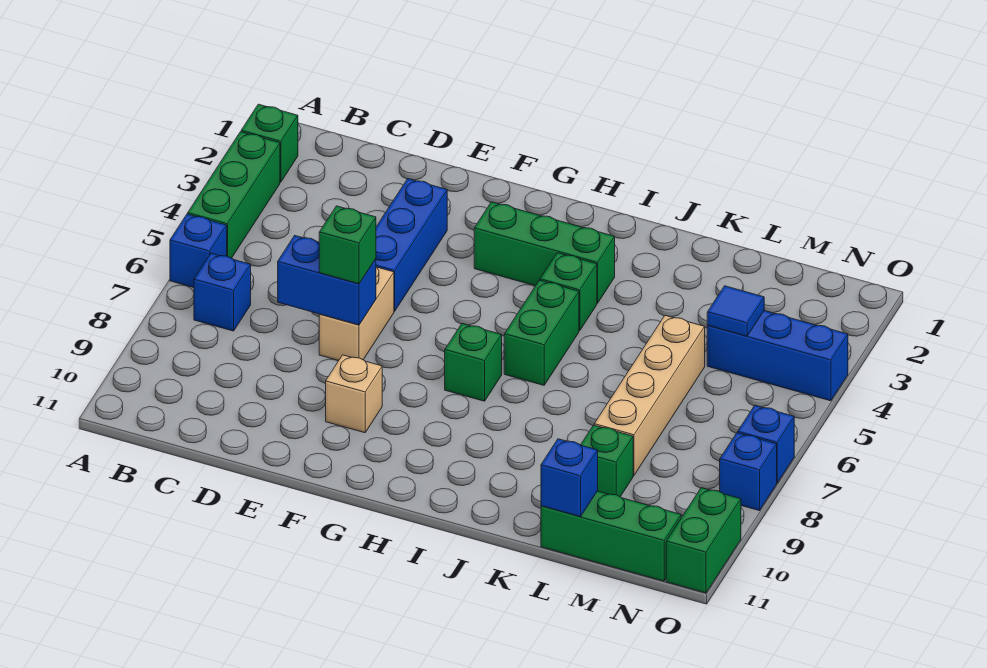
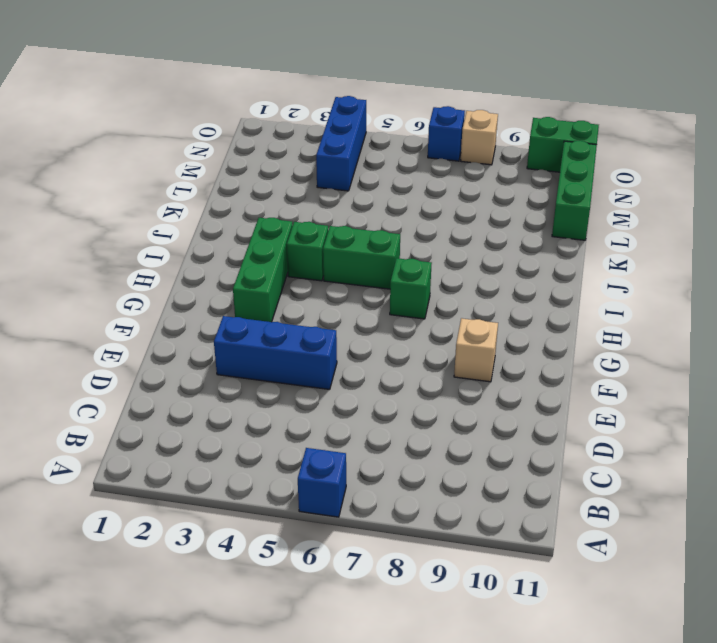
tan brick O8 level 1 -> blue brick O8 level 1
none -> green brick A2 level 1
none -> green brick A3:A5 level 1
none -> blue brick B7 level 1

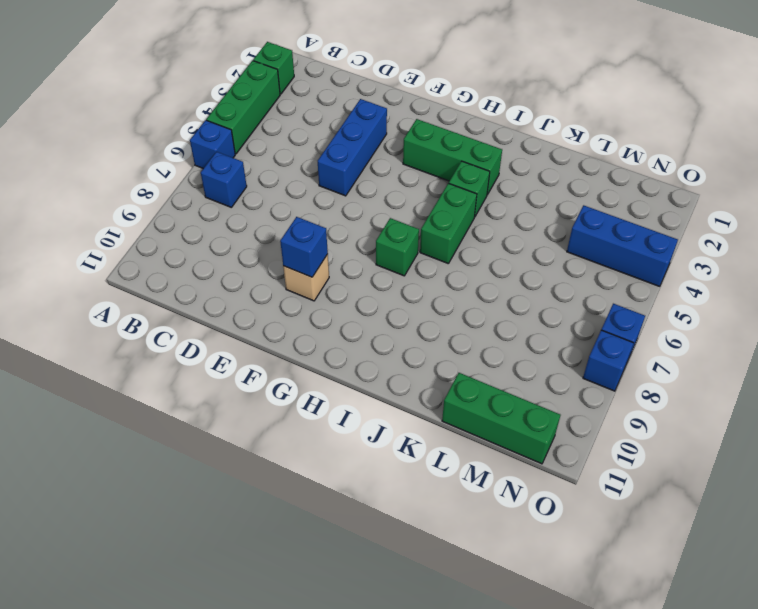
blue brick F9 level 2 -> blue brick L11 level 2
none -> tan brick E6:E7 level 1
none -> tan brick L5:L8 level 1
none -> green brick L9 level 1

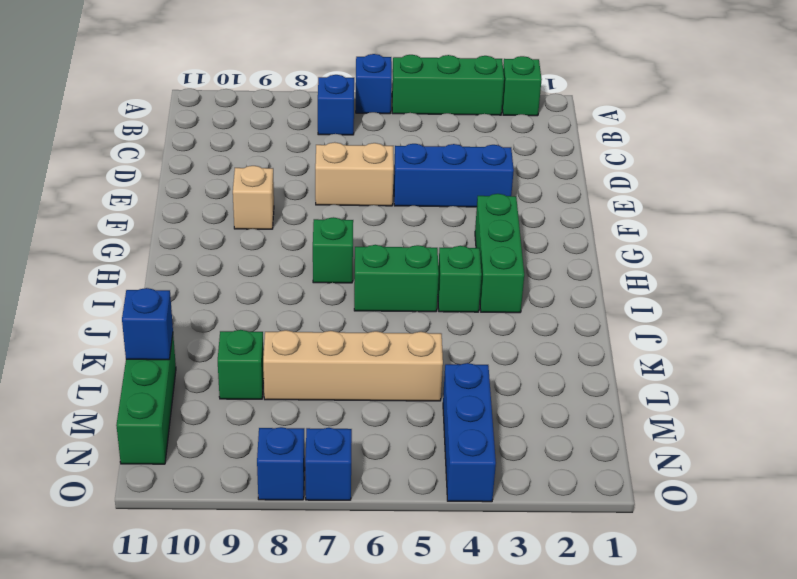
none -> green brick O10:O11 level 1
none -> blue brick D7:E7 level 2
none -> blue tile M4 level 2

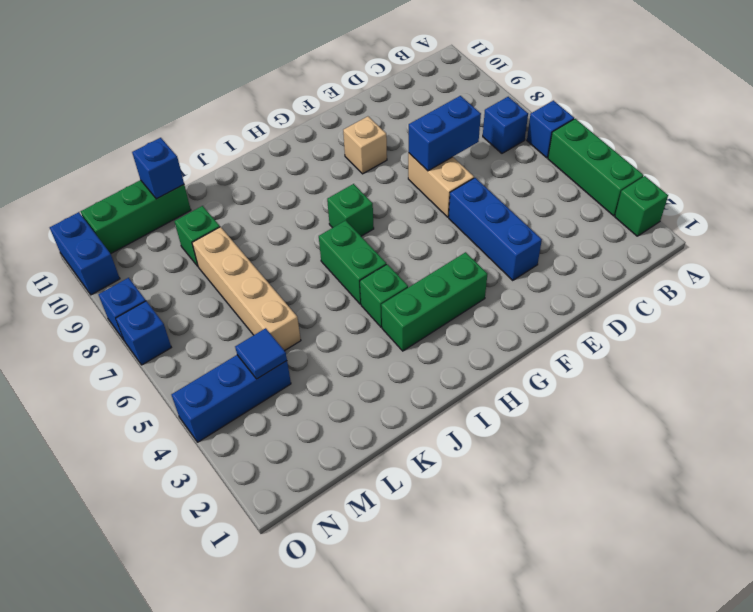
blue brick O10:O11 level 1 -> green brick O10:O11 level 1
none -> green brick E7 level 3

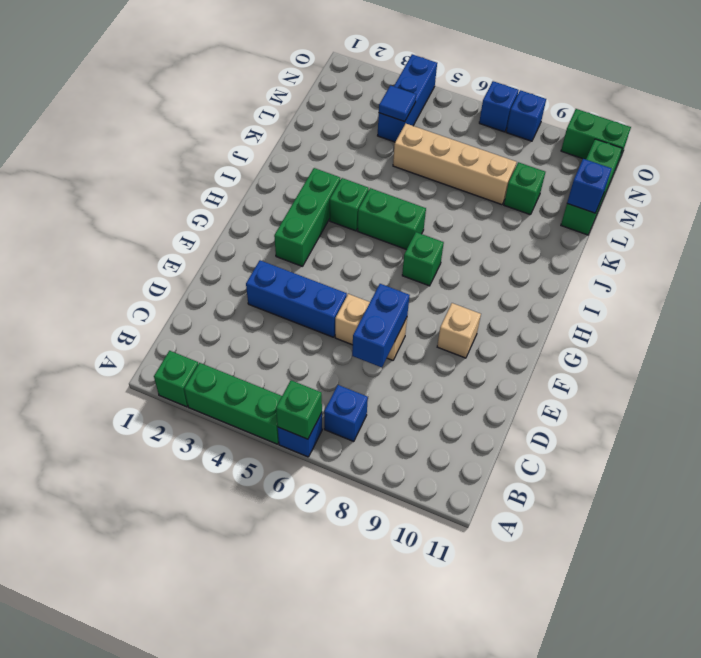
green brick A6 level 2 -> green brick E7 level 3

